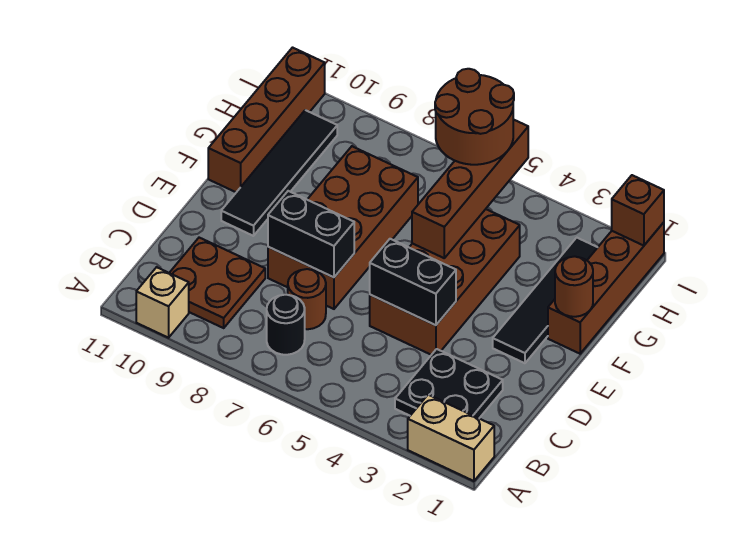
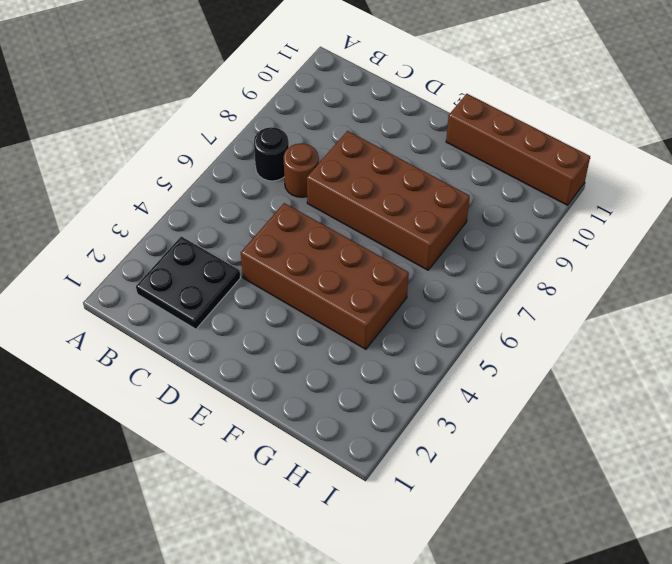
none -> tan brick A1:A2 level 1
none -> tan brick A10 level 1
none -> brown plate B9:C10 level 1

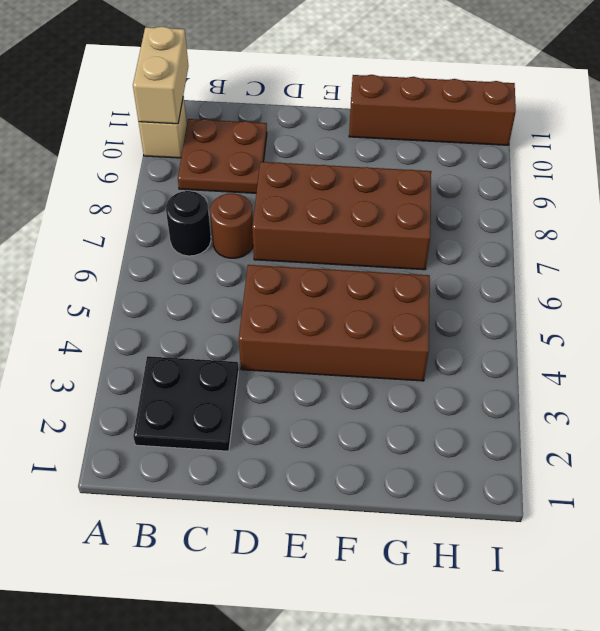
tan brick A10:A11 level 2 -> tan brick A1:A2 level 1
none -> black tile E2:H2 level 1
none -> black tile E10:H10 level 1
none -> brown brick F1:I1 level 1

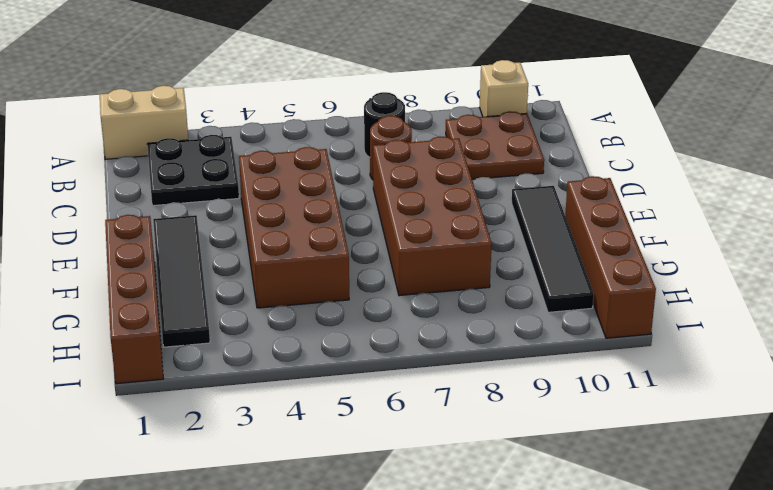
none -> black brick D4:D5 level 2
none -> black brick D7:D8 level 2
none -> brown round brick F1 level 2

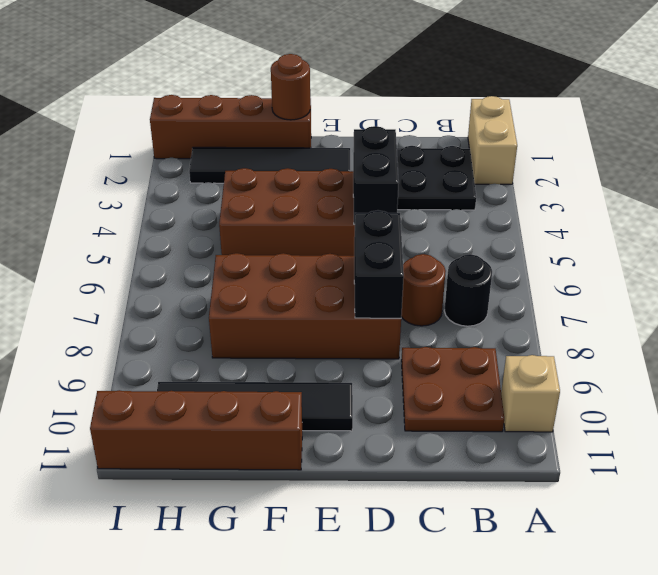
none -> brown brick F5:I5 level 2
none -> brown brick I1 level 2
none -> brown round brick H5:I6 level 3

